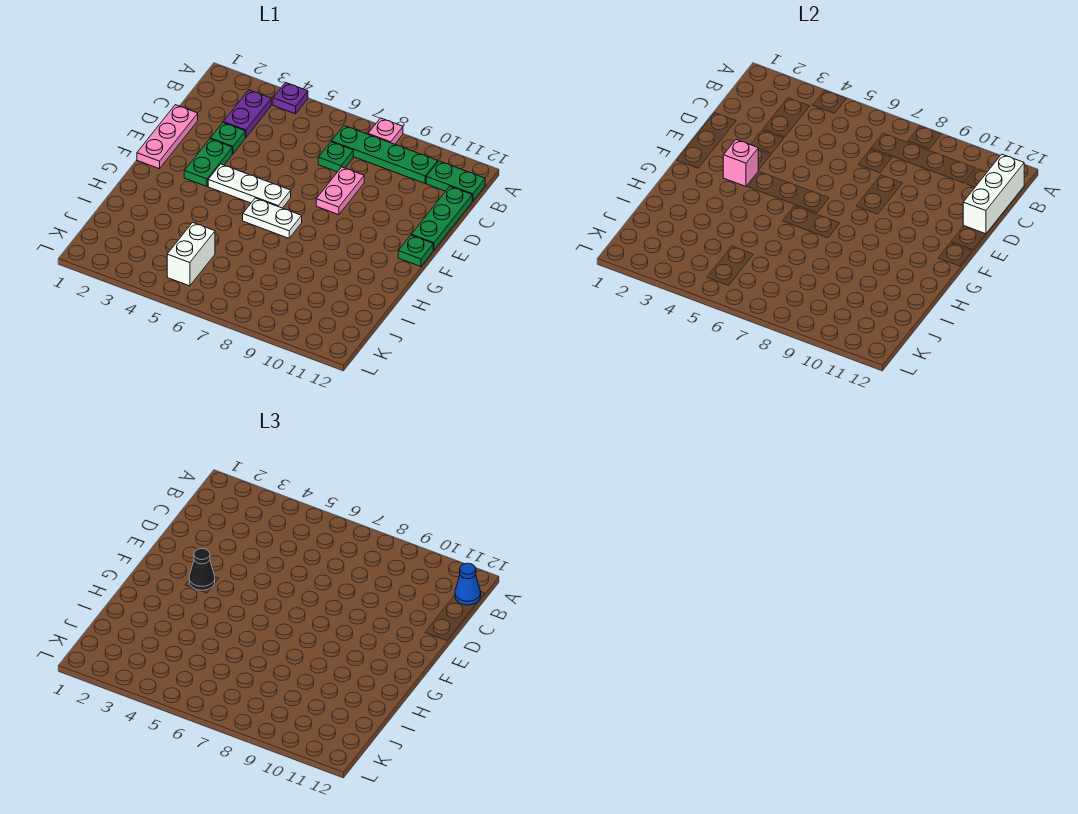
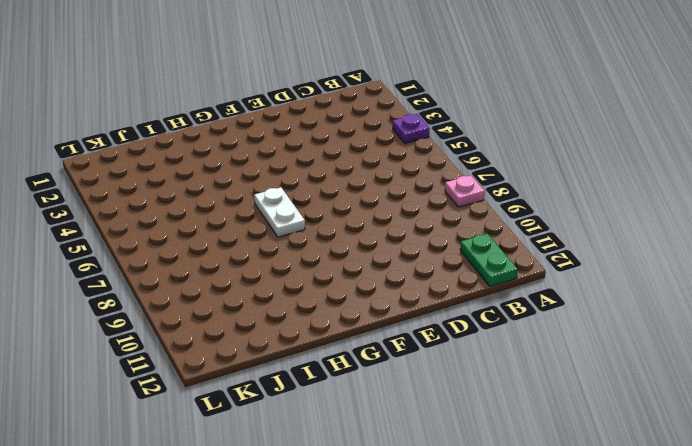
none -> purple plate B3:C3 level 1
none -> green plate B7:B10 level 1
none -> green plate C7 level 1

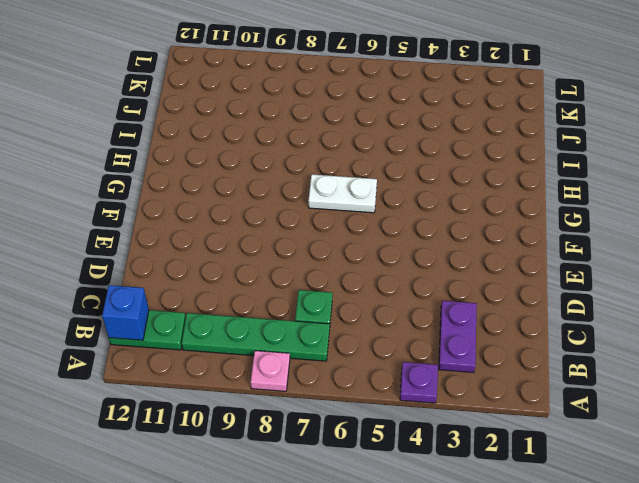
blue brick B12 level 2 -> white brick B12:D12 level 2
none -> green plate C12:E12 level 1
none -> pink plate D1:F1 level 1
none -> green plate D3 level 1

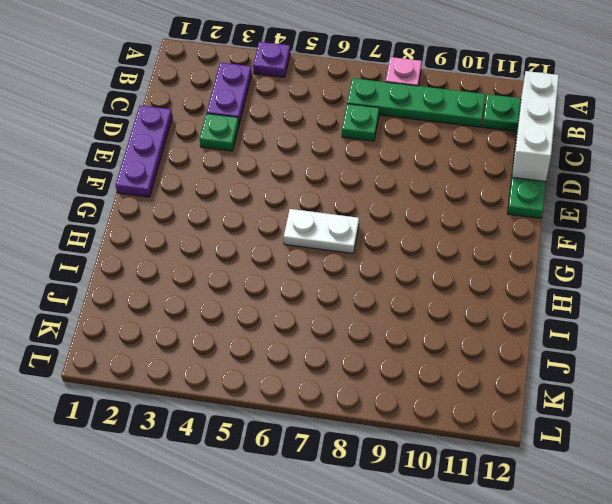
purple plate D1:F1 level 1 -> pink plate D1:F1 level 1
none -> pink plate D8:E8 level 1
none -> green plate E3:F3 level 1
none -> white plate F4:F6 level 1

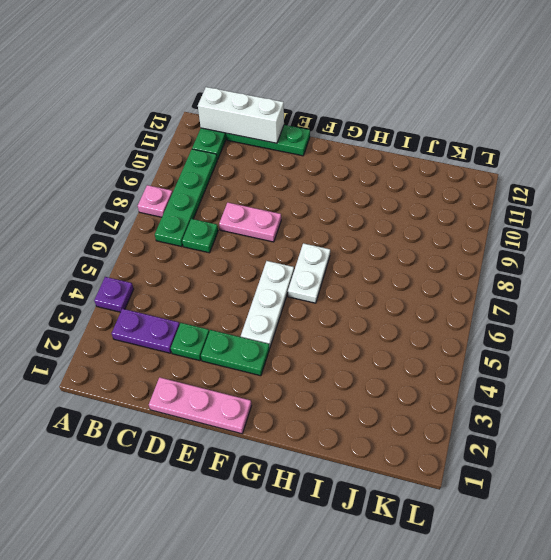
none -> green plate F12 level 1
none -> white brick J5:K5 level 1
none -> pink brick F3 level 2

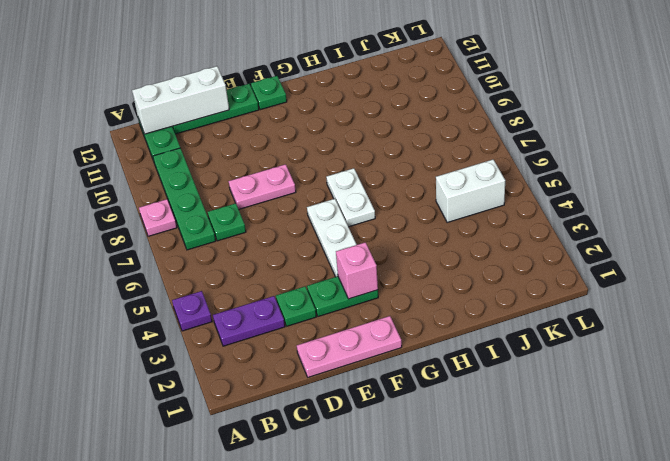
none -> blue cone B12 level 3
none -> black cone F3 level 3

